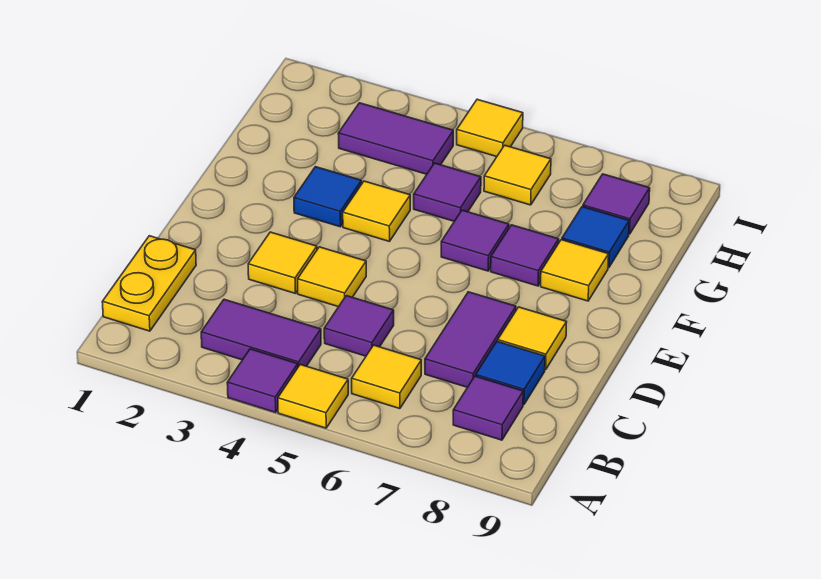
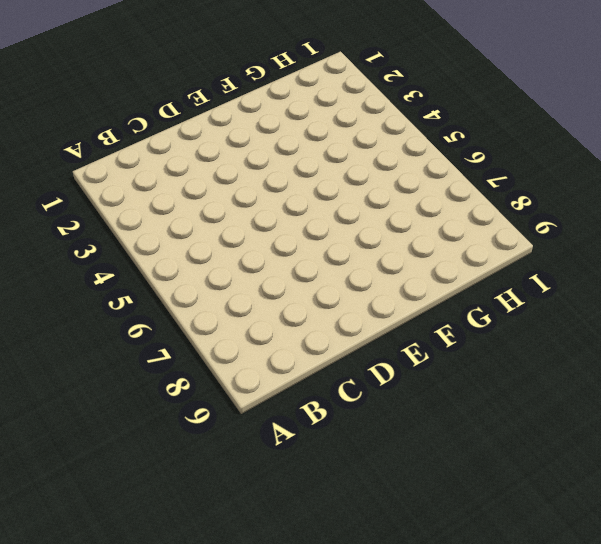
none -> purple tile A4 level 1
none -> yellow tile A5 level 1
none -> yellow plate B1:C1 level 1

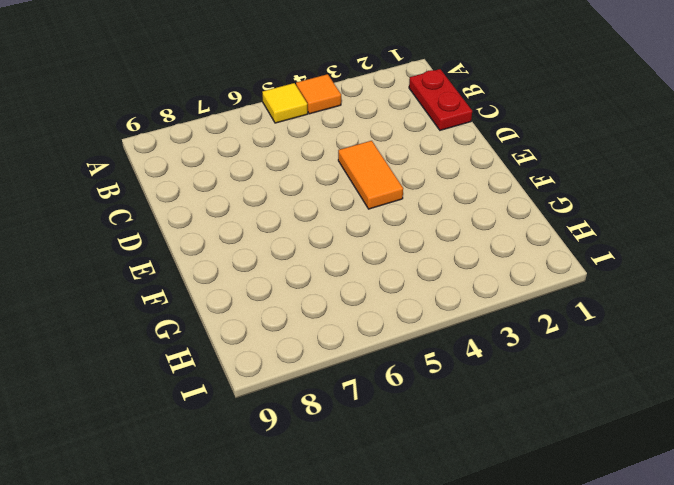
orange tile A4 level 1 -> purple tile A4 level 1
red plate B1:C1 level 1 -> yellow plate B1:C1 level 1
orange tile D4:E4 level 1 -> yellow tile D4 level 1
none -> purple tile B3:B4 level 1
none -> yellow tile B6 level 1
none -> purple tile B8 level 1

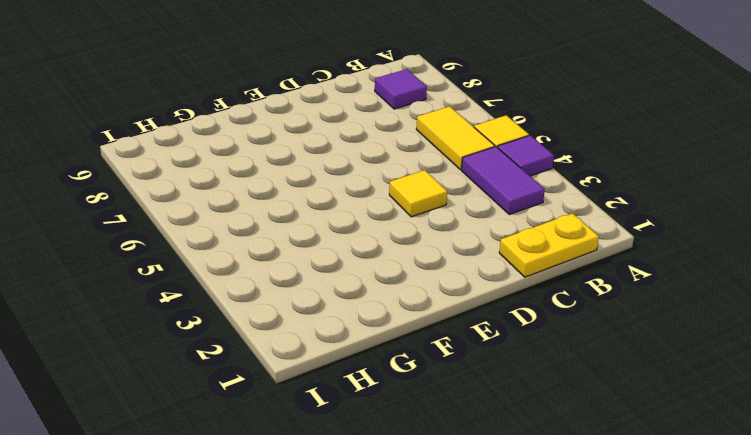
yellow tile B5:B6 level 1 -> yellow tile B6 level 1
none -> purple tile C5 level 1
none -> purple tile C7:D7 level 1
none -> blue tile C8 level 1

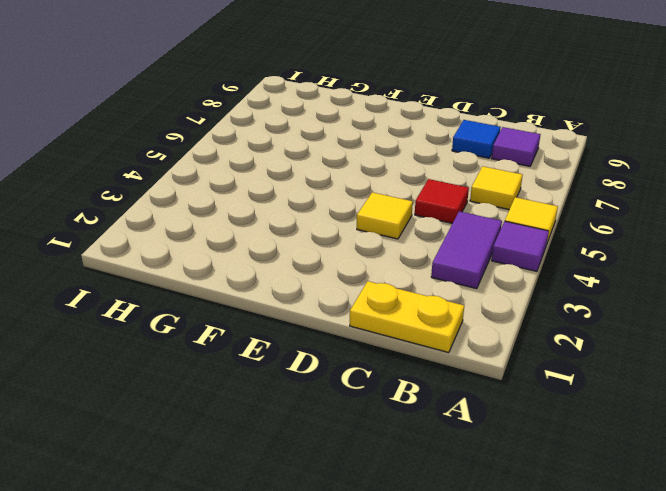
red tile C5 level 1 -> purple tile C5 level 1
none -> purple tile C7:D7 level 1
none -> yellow tile D3 level 1
none -> yellow tile D8 level 1

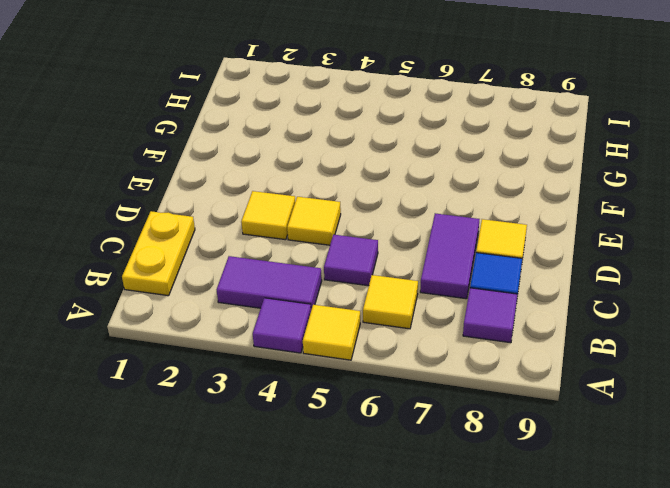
none -> blue tile F3 level 1
none -> yellow tile F4 level 1
none -> purple tile F6 level 1

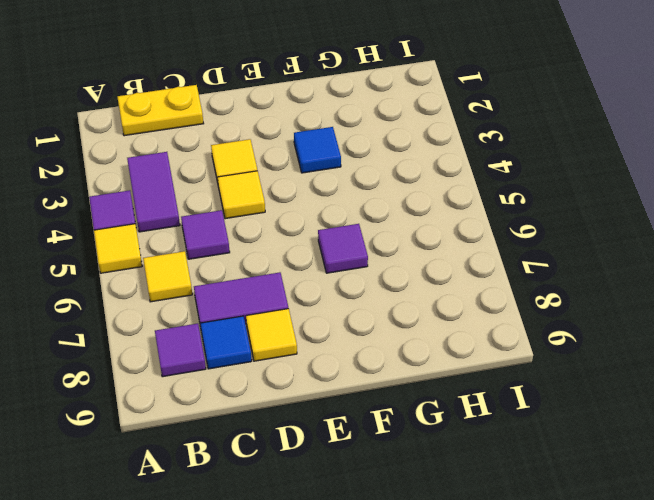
none -> yellow tile F4 level 1
none -> purple tile F7 level 1
none -> yellow tile F8 level 1

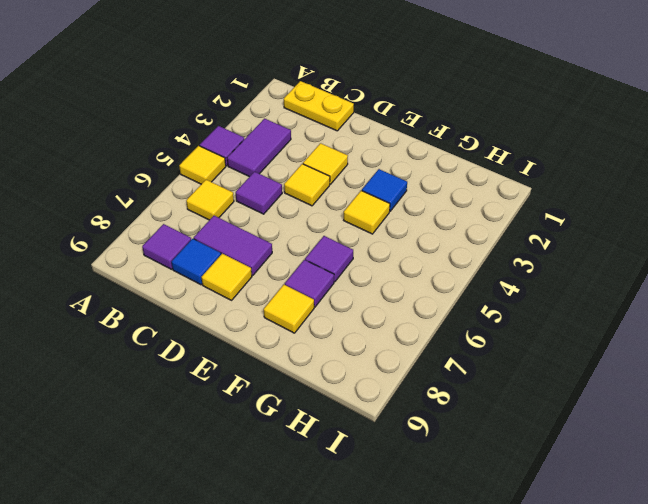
none -> purple tile G5 level 1
none -> blue tile G8 level 1
none -> purple tile H3:H4 level 1

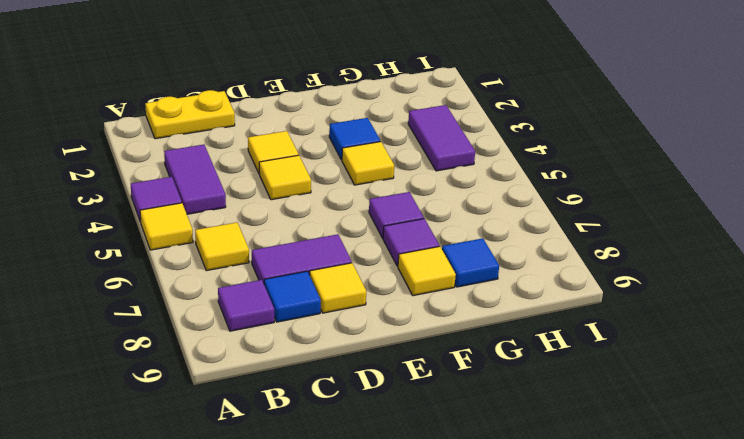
none -> purple tile C5 level 1
none -> purple tile G5 level 1
none -> yellow tile H6 level 1

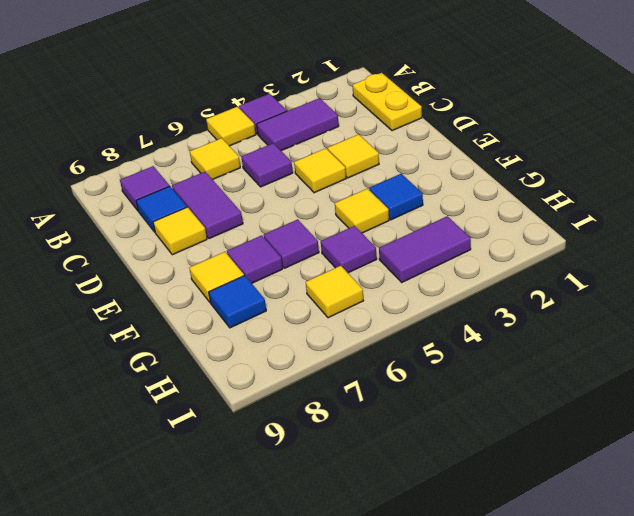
none -> purple tile H8 level 1
none -> yellow tile I5 level 1

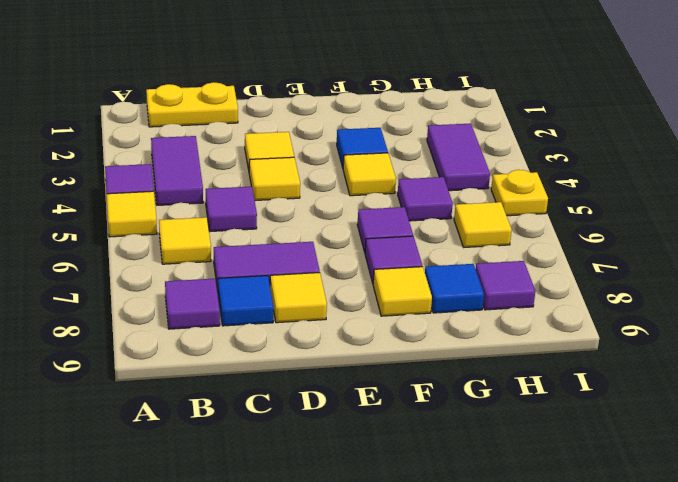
yellow plate I5 level 1 -> yellow tile I5 level 1

